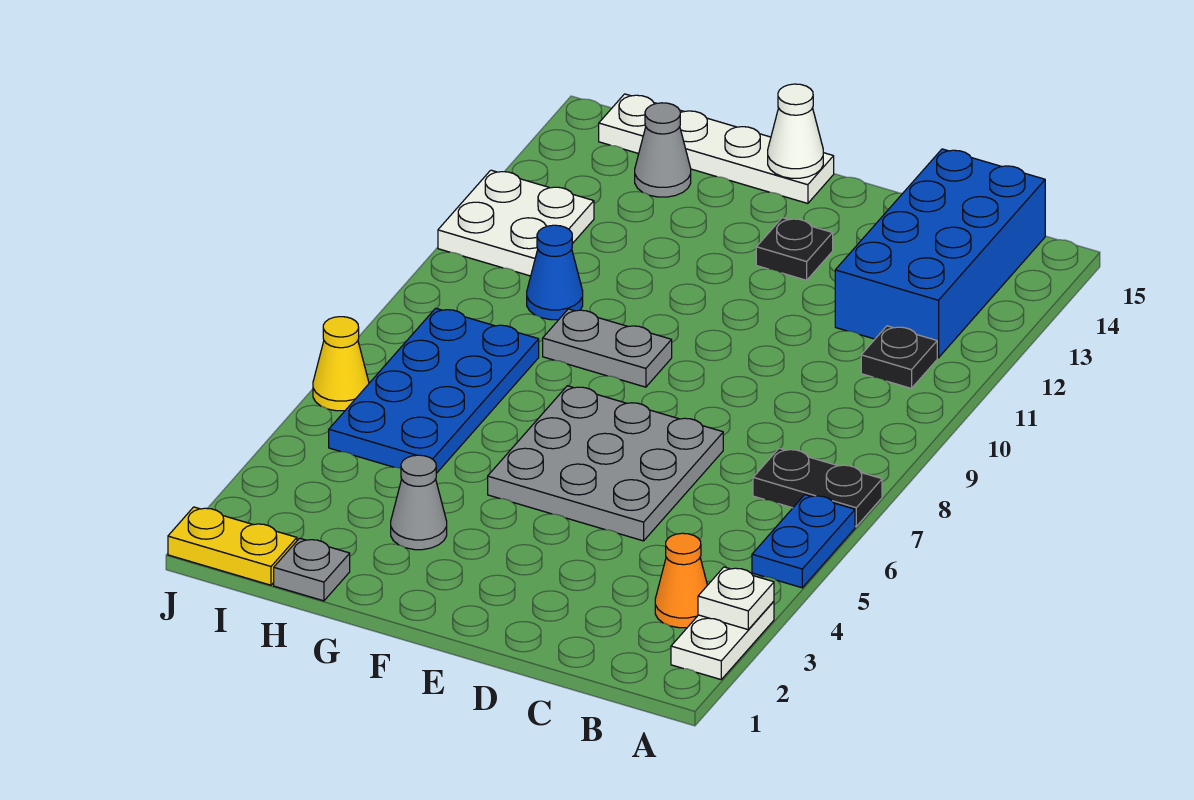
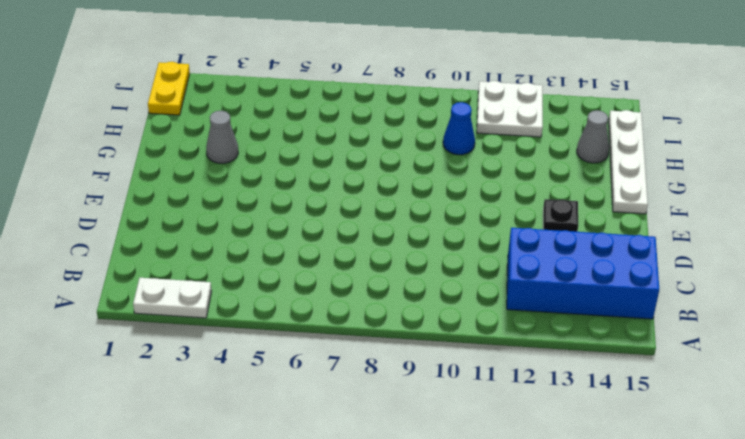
none -> blue plate A5:A6 level 1
none -> black plate A7:B7 level 1
none -> orange cone B3 level 1

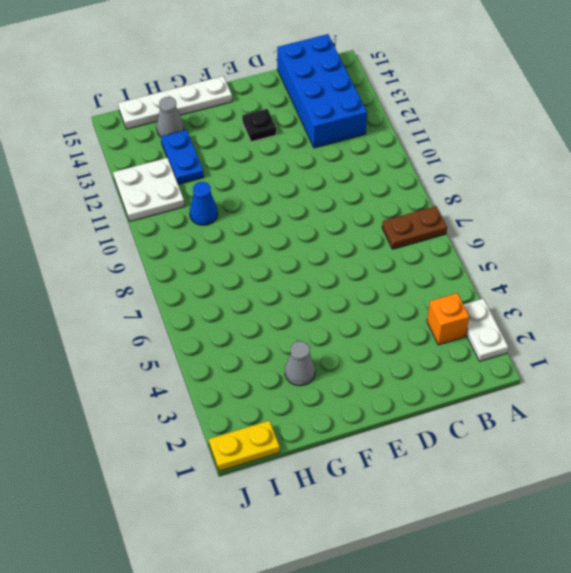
brown plate A7:B7 level 1 -> black plate A7:B7 level 1
orange brick B3 level 1 -> orange cone B3 level 1
blue plate H12:H13 level 1 -> blue plate A5:A6 level 1
none -> black plate B11 level 1
none -> grey plate D5:F7 level 1
none -> grey plate F9:G9 level 1

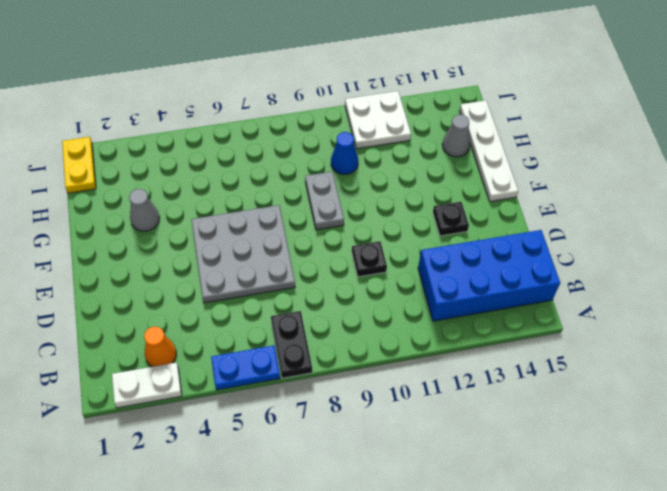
black plate D10 level 1 -> black plate B11 level 1
none -> grey plate H1 level 1
none -> blue plate H5:I8 level 1
none -> yellow cone J6 level 1

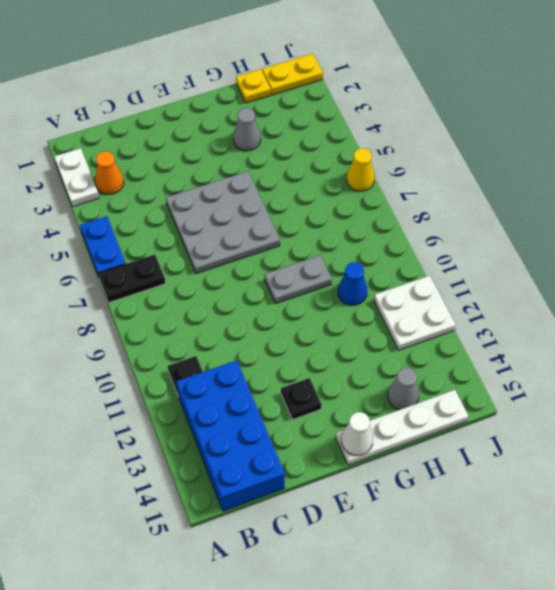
yellow plate H1 level 1 -> grey plate H1 level 1
none -> blue plate H5:I8 level 1
none -> white plate A3 level 2

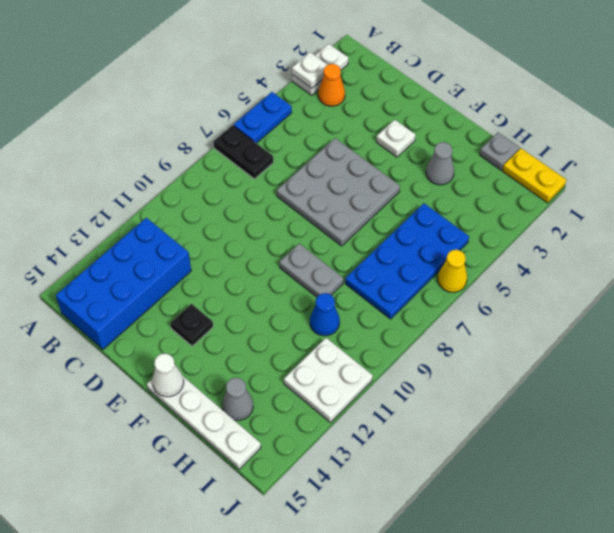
white plate E3 level 1 -> none
none -> black plate B11 level 1

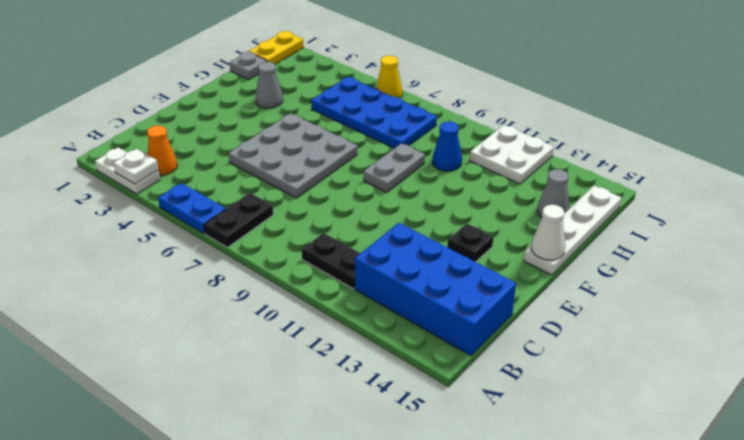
black plate B10:B11 level 1 -> black plate B11 level 1

